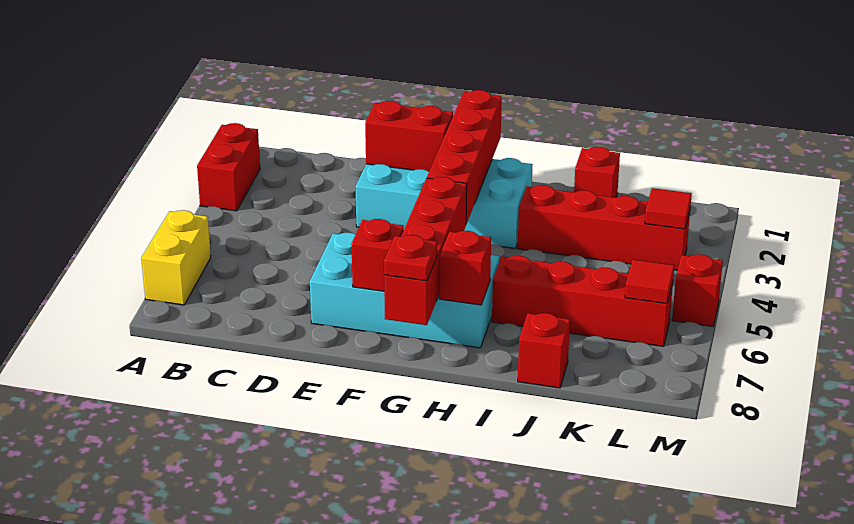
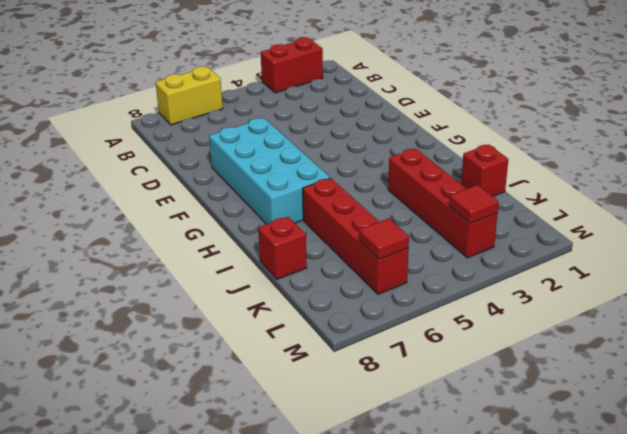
none -> cyan brick E2:H3 level 1
none -> red brick M5 level 1
none -> red brick E2:F2 level 2

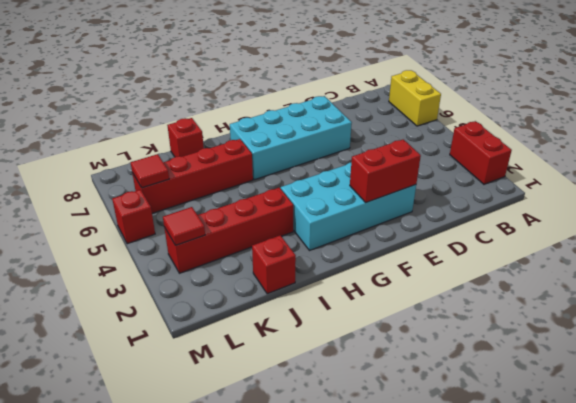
none -> red brick F7 level 2
none -> red brick G1:G4 level 2
none -> red brick G5:G8 level 2

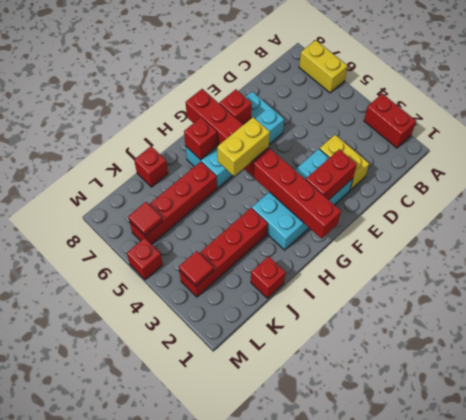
yellow brick D2:D3 level 1 -> none
yellow brick G5:H5 level 3 -> none
none -> red plate G8 level 3

